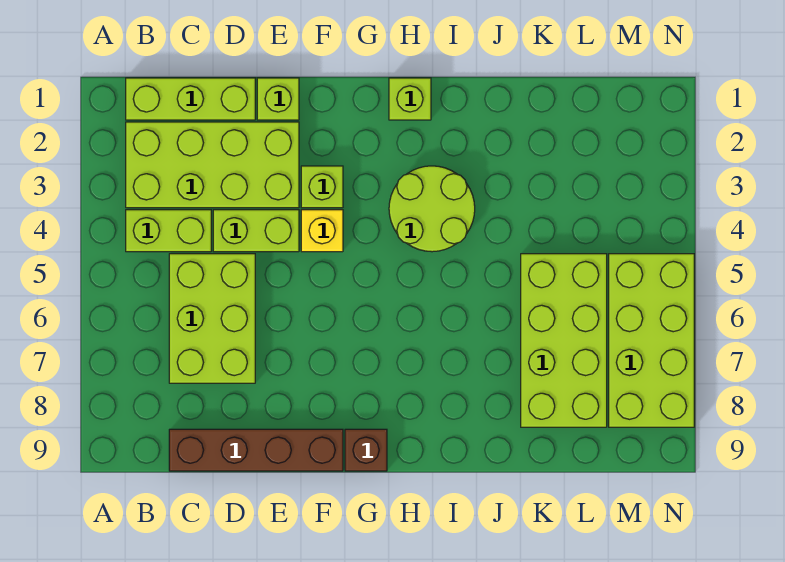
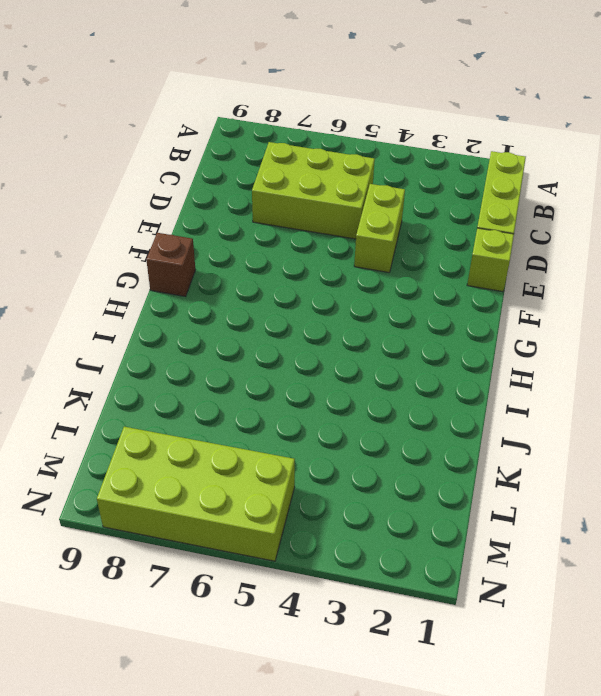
none -> lime brick B2:E3 level 1
none -> lime brick B4:C4 level 1
none -> brown brick C9:F9 level 1

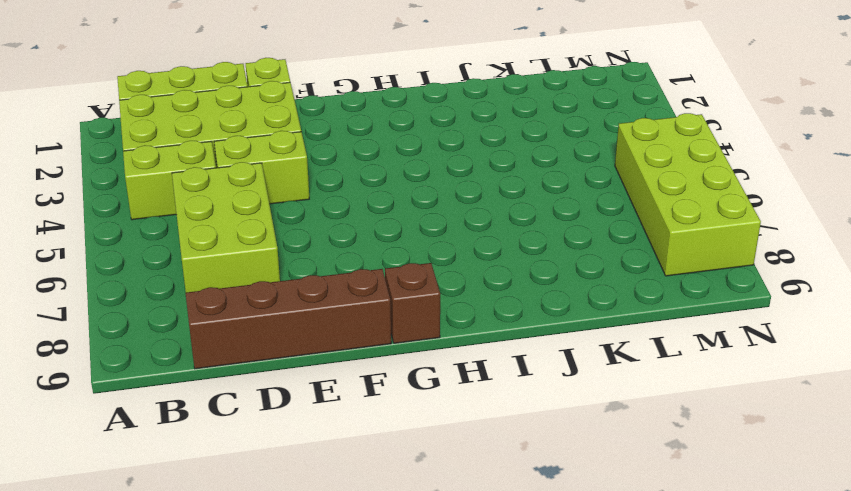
none -> lime brick F3 level 1
none -> yellow brick F4 level 1
none -> lime brick H1 level 1

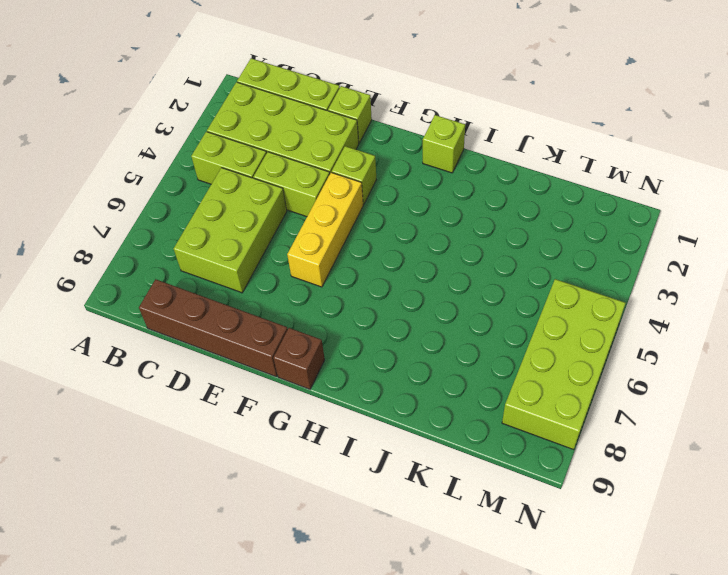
yellow brick F4:F6 level 1 -> yellow brick F4 level 1
none -> lime round brick H3:I4 level 1
none -> lime brick K5:L8 level 1

